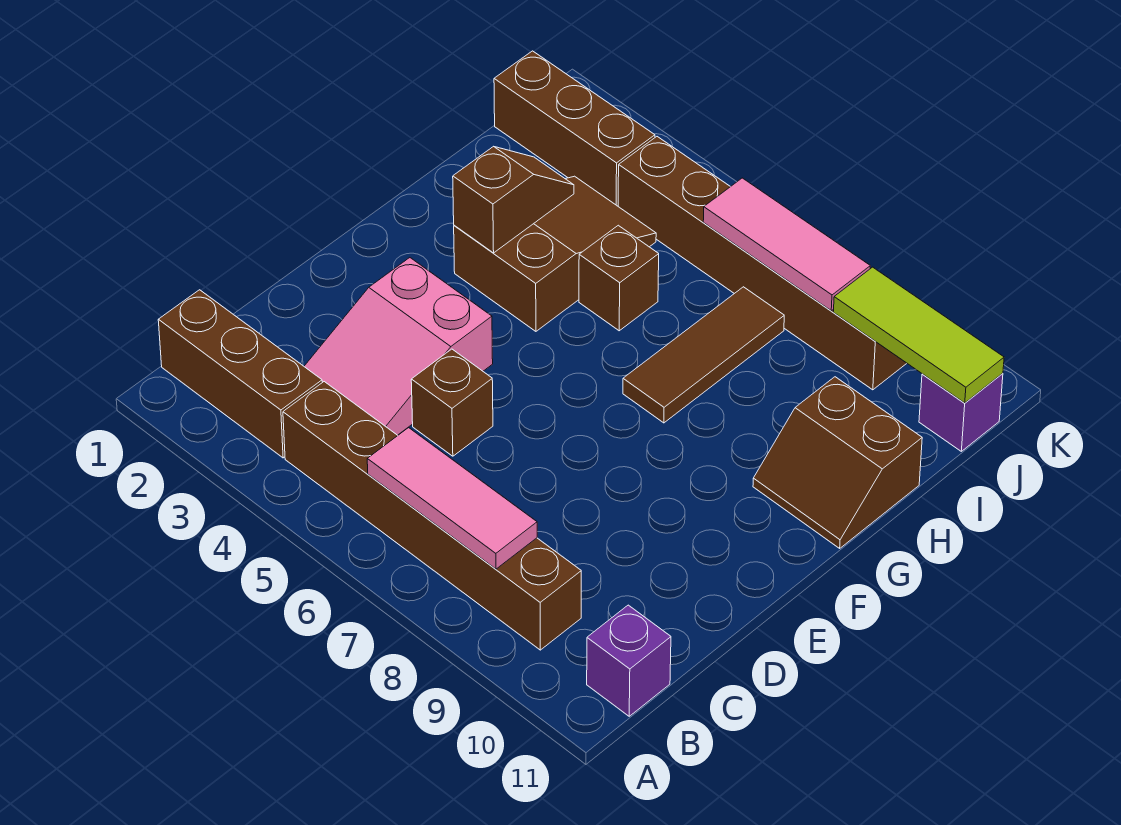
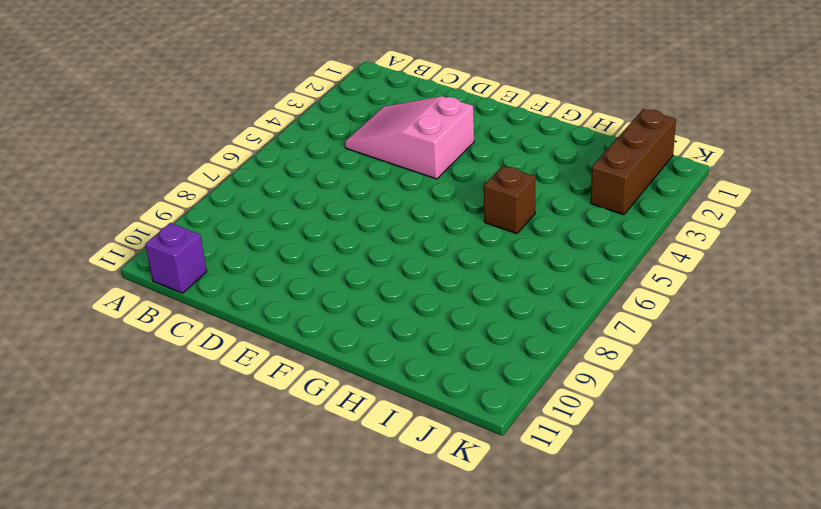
none -> brown brick B1:B3 level 1
none -> brown brick B4:B9 level 1
none -> brown brick D5 level 1

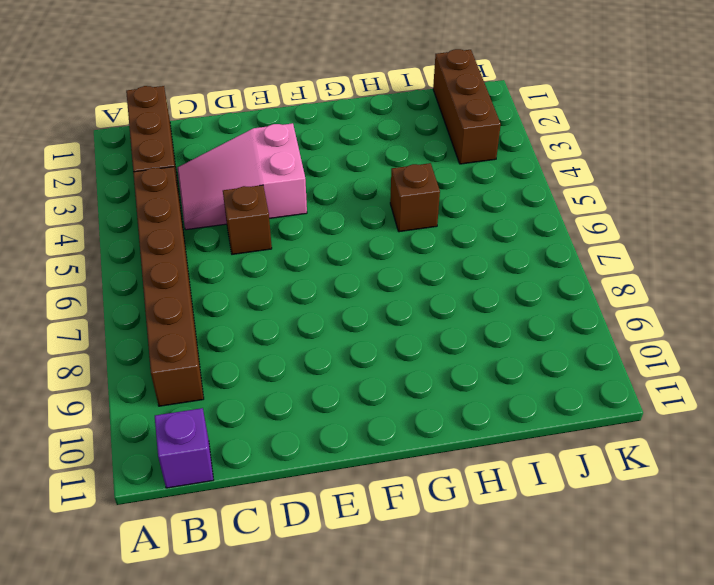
none -> brown slope G3:I4 level 1 top G
none -> brown tile G7:I7 level 1
none -> brown slope G10:H11 level 1 top H

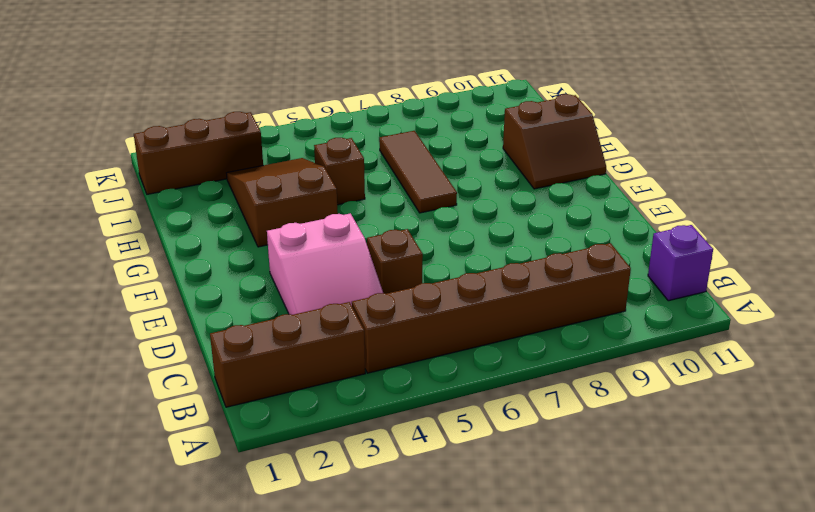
none -> brown brick J4:J9 level 1
none -> purple brick J11 level 1
none -> pink tile B6:B8 level 2

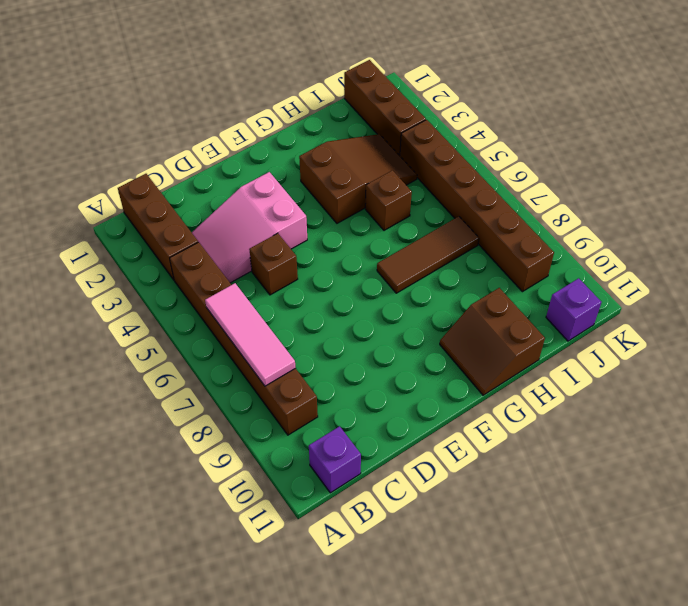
none -> brown slope G3:H3 level 2 top G
none -> pink tile J6:J8 level 2
none -> lime tile J9:J11 level 2

